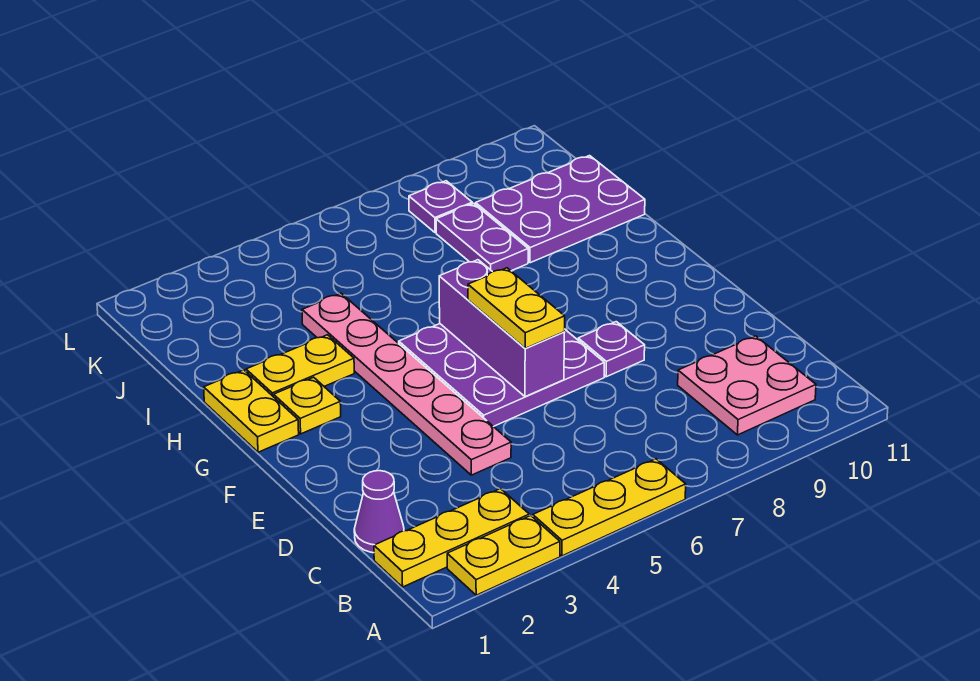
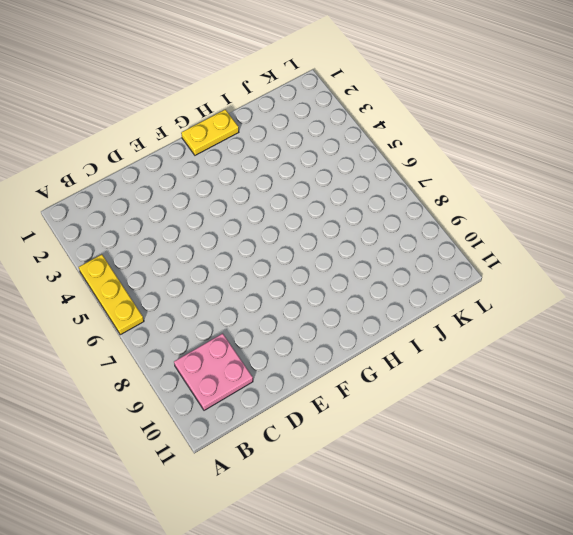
none -> yellow plate A2:A3 level 1
none -> yellow plate B1:B3 level 1
none -> purple cone C1 level 1

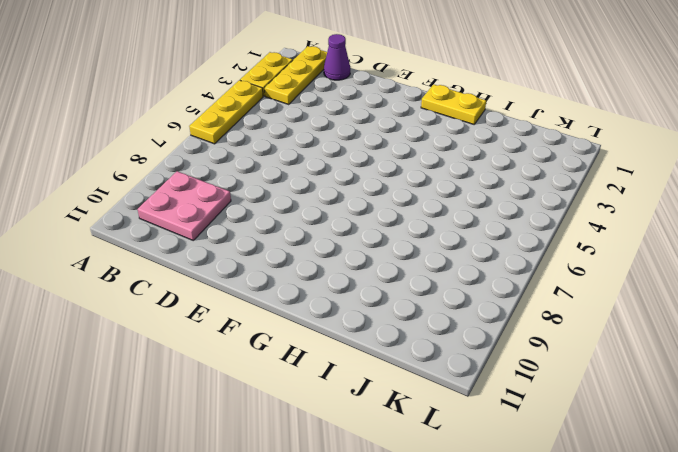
none -> pink plate D4:I4 level 1
none -> purple plate E5:G7 level 1
none -> purple plate E8 level 1

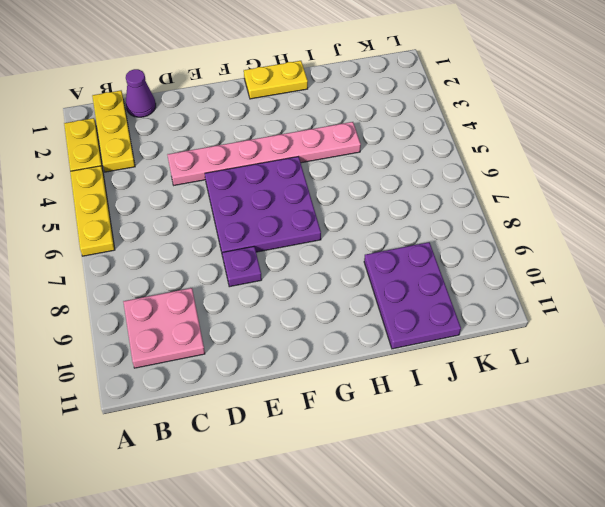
none -> yellow plate G2 level 1
none -> yellow plate H2:H3 level 1
none -> purple plate I8:J8 level 1

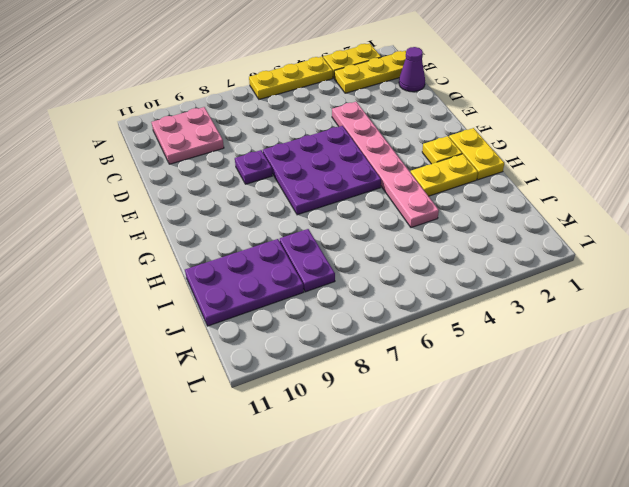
none -> purple plate K8 level 1
none -> purple brick E6:G6 level 2
none -> yellow plate E6:F6 level 3

